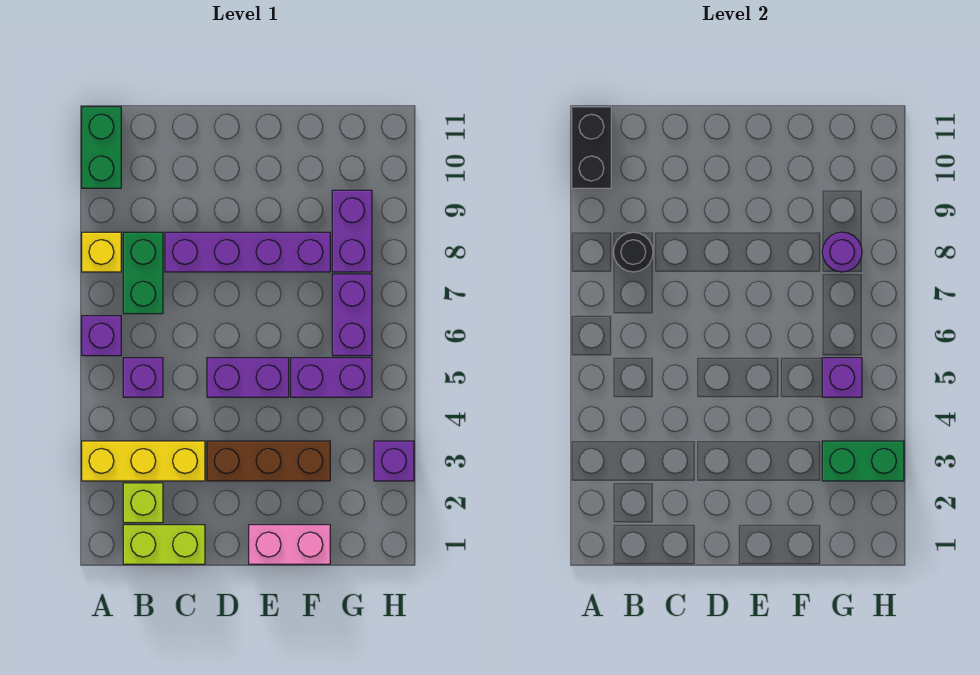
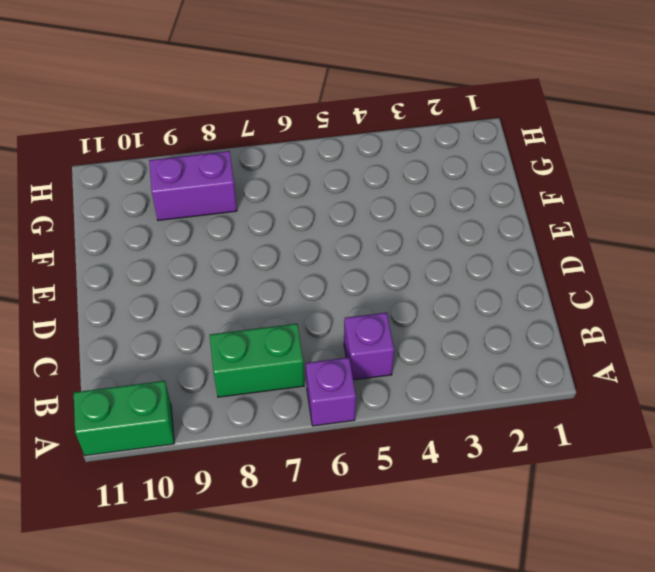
none -> yellow brick A3:C3 level 1
none -> yellow brick A8 level 1
none -> lime brick B1:C1 level 1

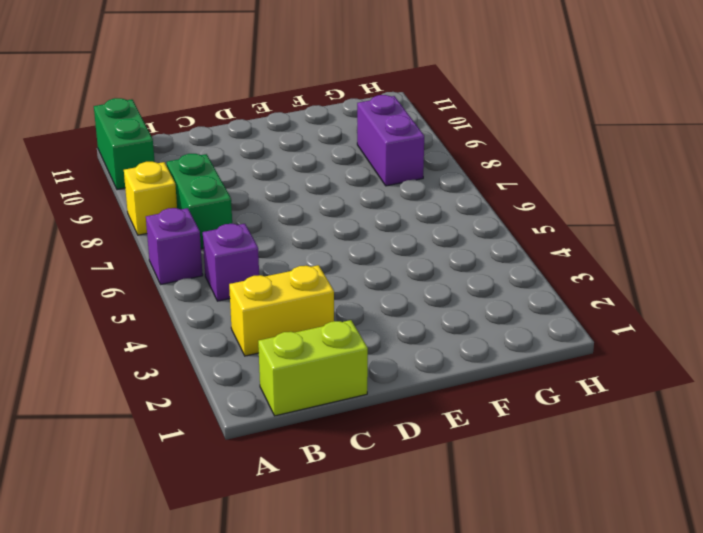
yellow brick B3:C3 level 1 -> yellow brick A3:C3 level 1
none -> lime brick B2 level 1
none -> purple brick C8:F8 level 1
none -> brown brick D3:F3 level 1

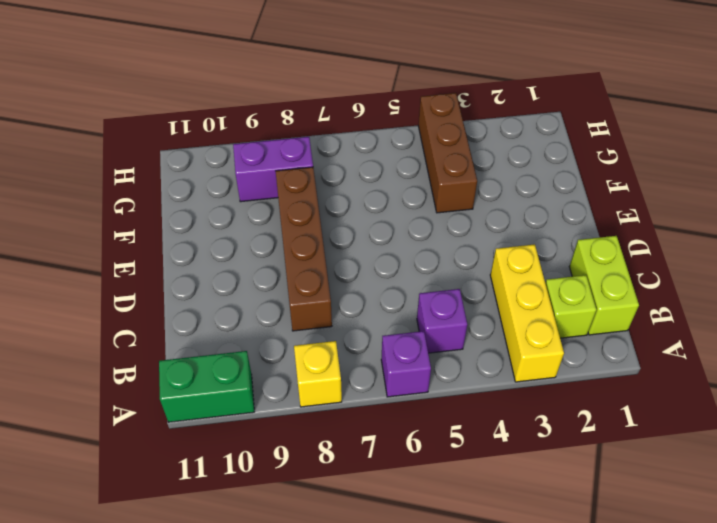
brown brick C8:F8 level 1 -> purple brick C8:F8 level 1
brown brick F4:H4 level 1 -> brown brick D3:F3 level 1
none -> green brick B7:B8 level 1
none -> purple brick D5:E5 level 1
none -> pink brick E1:F1 level 1

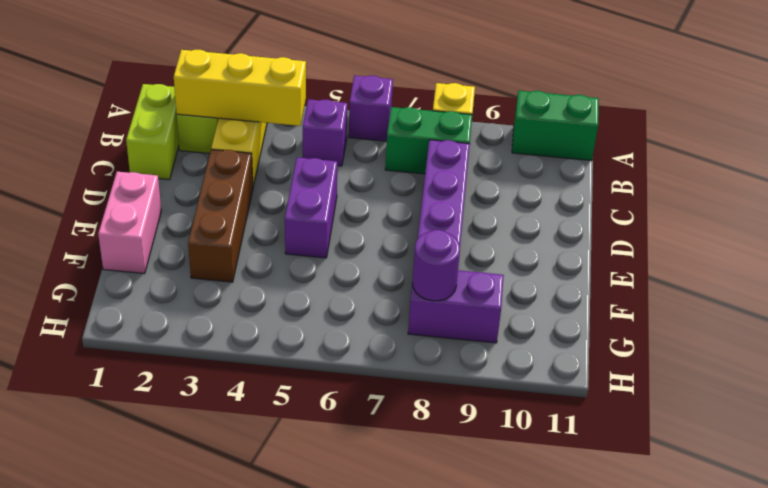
yellow brick B2:B4 level 2 -> none
none -> purple brick F5:G5 level 1
none -> purple brick G6:G7 level 1
none -> purple brick H3 level 1

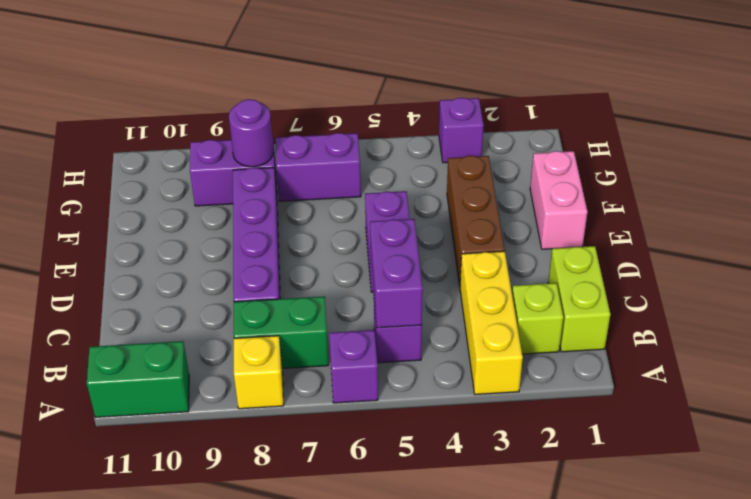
purple brick B5:C5 level 2 -> purple brick F5:G5 level 1
none -> black brick A10:A11 level 2
none -> black round brick B8 level 2
none -> green brick G3:H3 level 2

